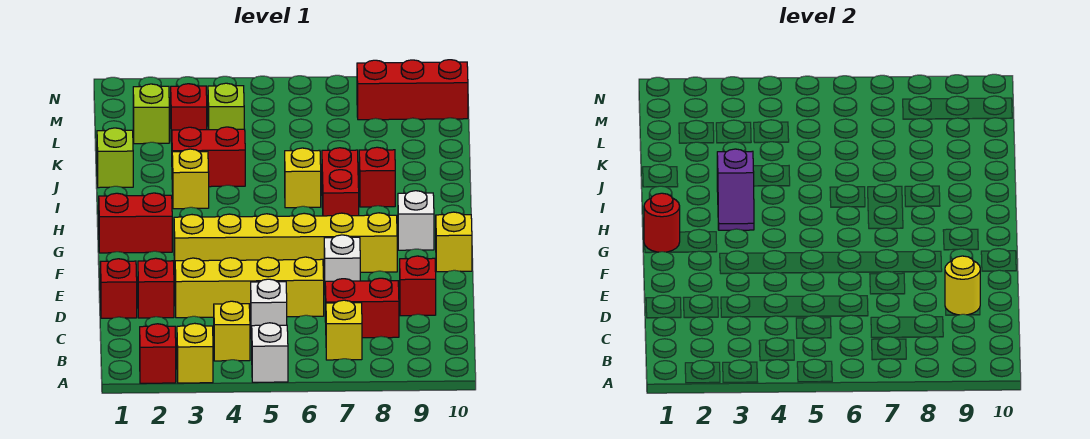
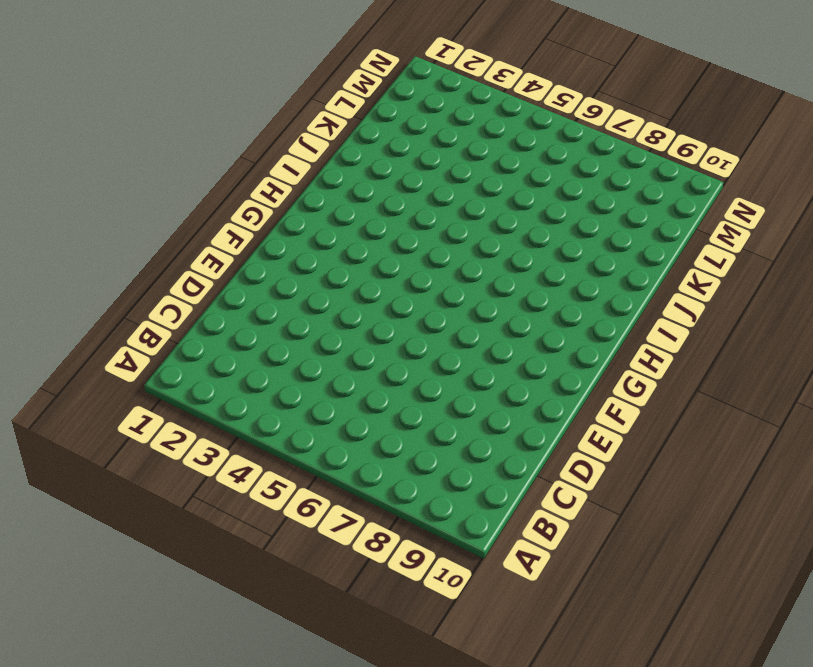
none -> red brick A2 level 1
none -> yellow brick A3 level 1
none -> white brick A5 level 1

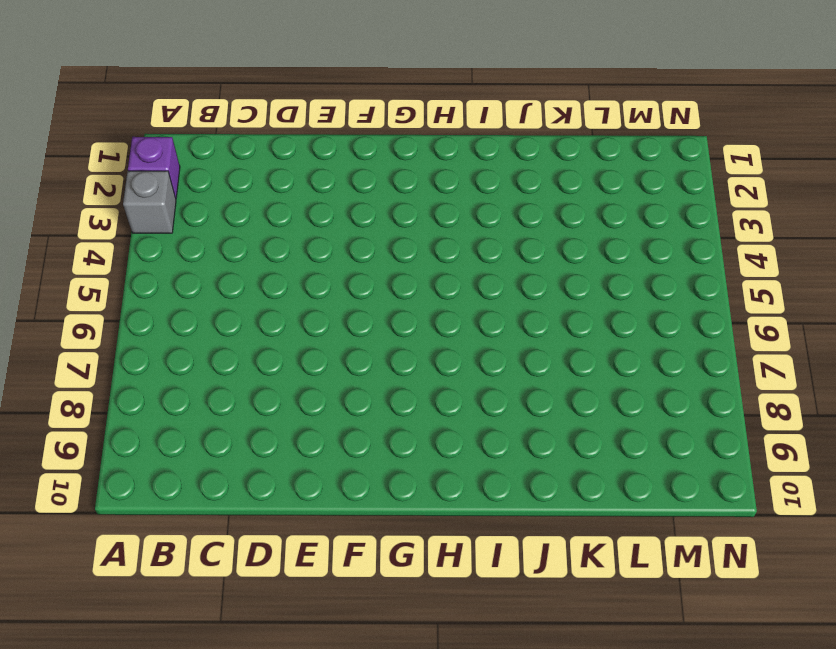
purple brick A2 level 1 -> red brick A2 level 1
grey brick A3 level 1 -> yellow brick A3 level 1
none -> white brick A5 level 1
none -> yellow brick B4 level 1
none -> yellow brick B7 level 1

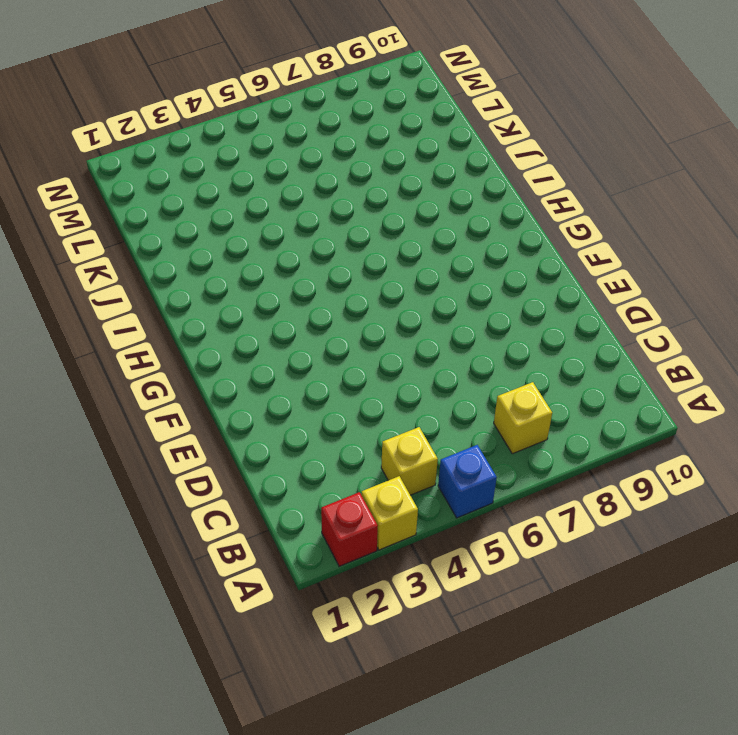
blue brick A5 level 1 -> white brick A5 level 1
none -> white brick C5 level 1
none -> red brick C7:C8 level 1
none -> red brick D1 level 1

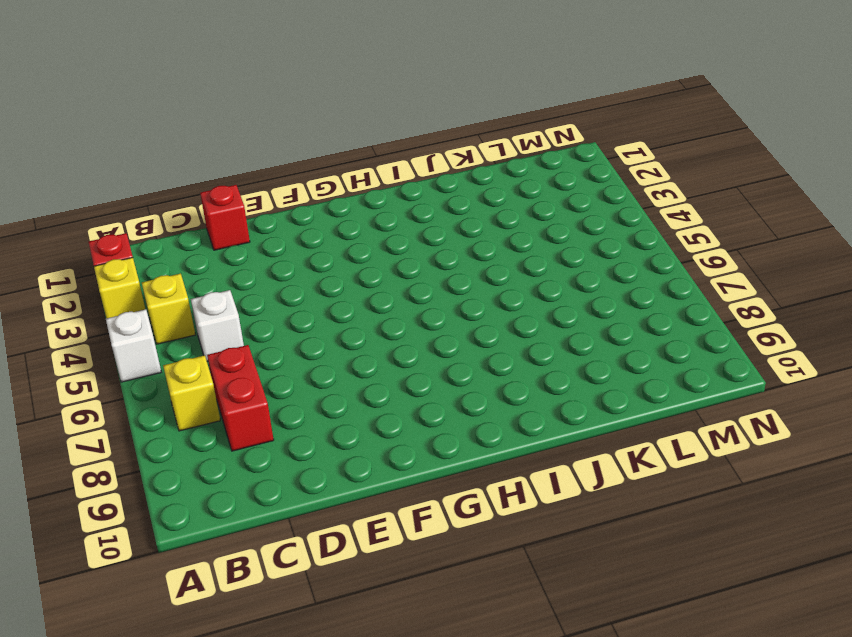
none -> red brick D2 level 1
none -> yellow brick D3:D6 level 1
none -> red brick D9 level 1

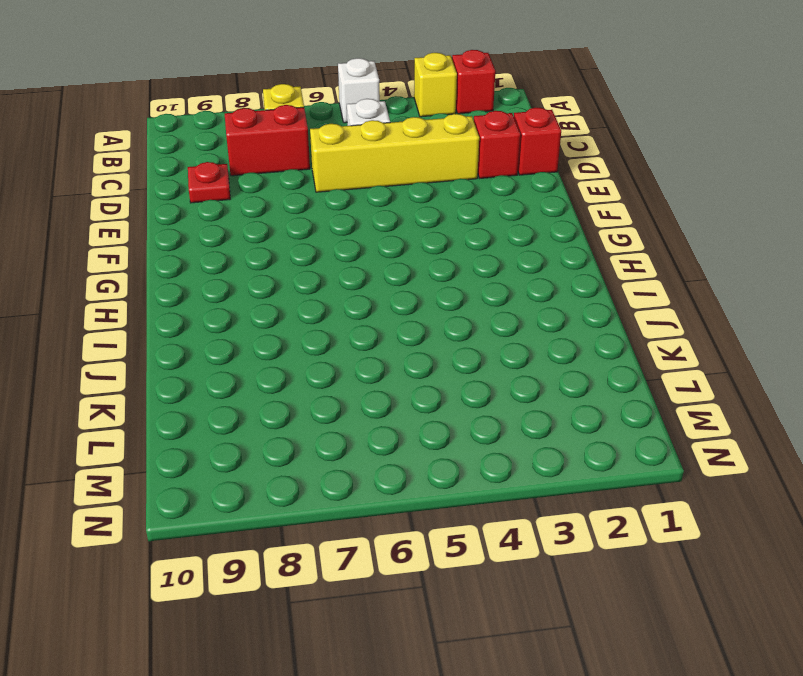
red plate D9 level 1 -> red brick D9 level 1
none -> yellow brick B4 level 1
none -> white brick E7 level 1
none -> yellow brick F3:F8 level 1

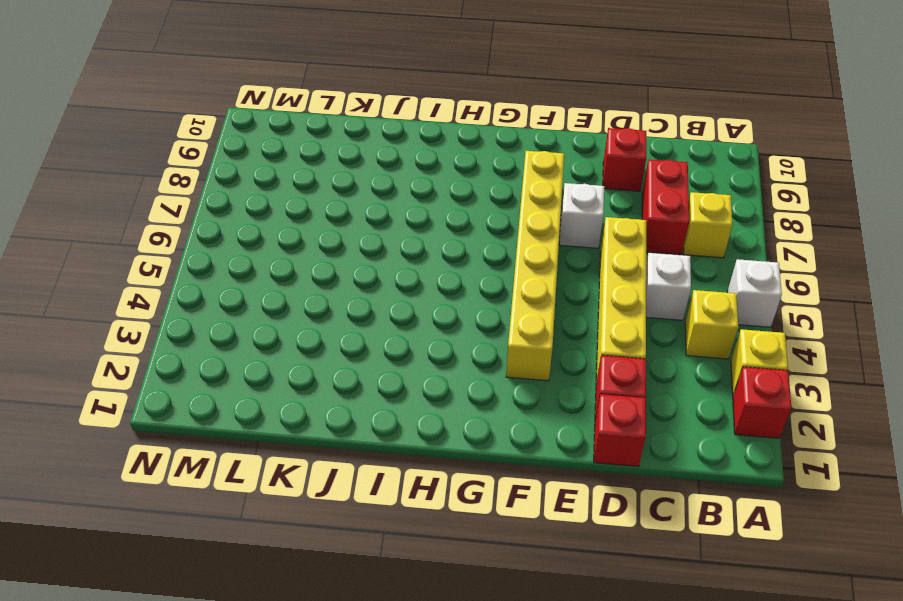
none -> yellow brick F10 level 1
none -> red brick G1:G2 level 1
none -> white brick G9 level 1

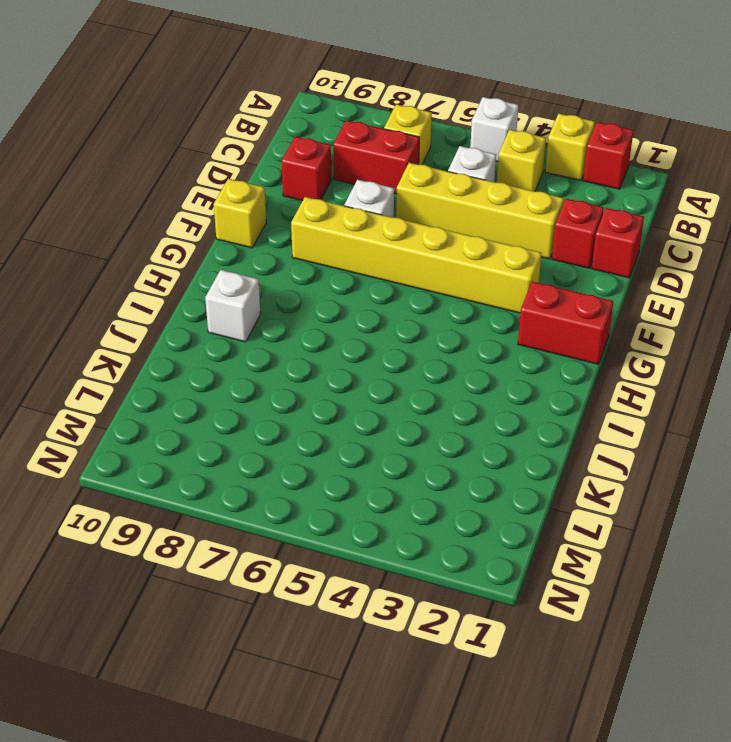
white brick I9 level 1 -> white brick G9 level 1
none -> red brick H7:I7 level 1
none -> yellow brick I3 level 1
none -> yellow brick I6 level 1

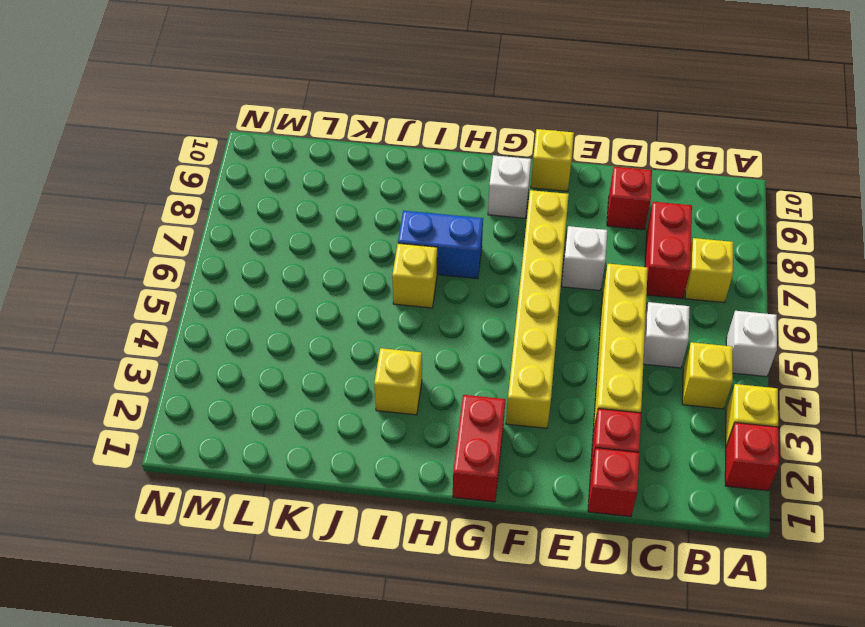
blue brick H7:I7 level 1 -> red brick H7:I7 level 1
none -> red brick I8 level 1
none -> lime brick J1 level 1
none -> red brick J3:J4 level 1

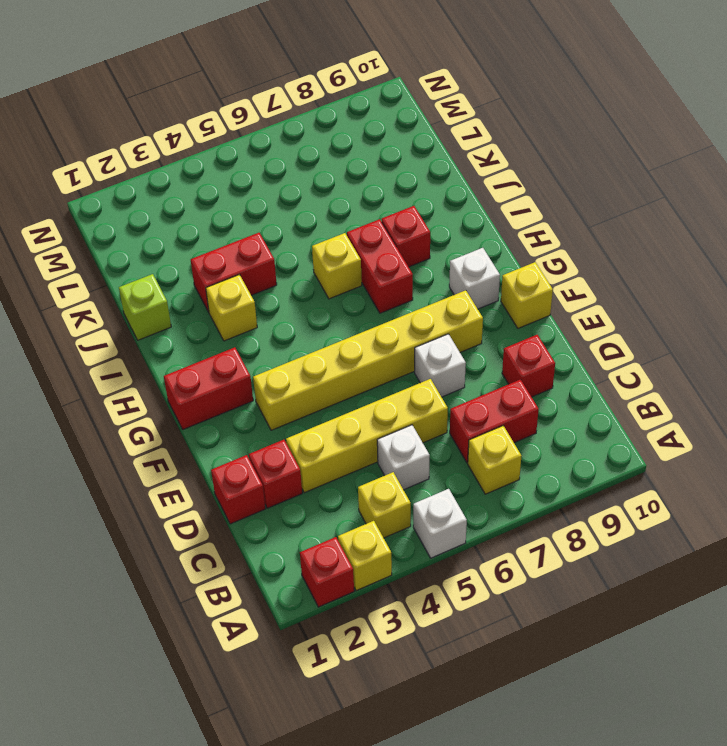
none -> lime brick L2 level 1
none -> red brick L3 level 1
none -> lime brick L4 level 1

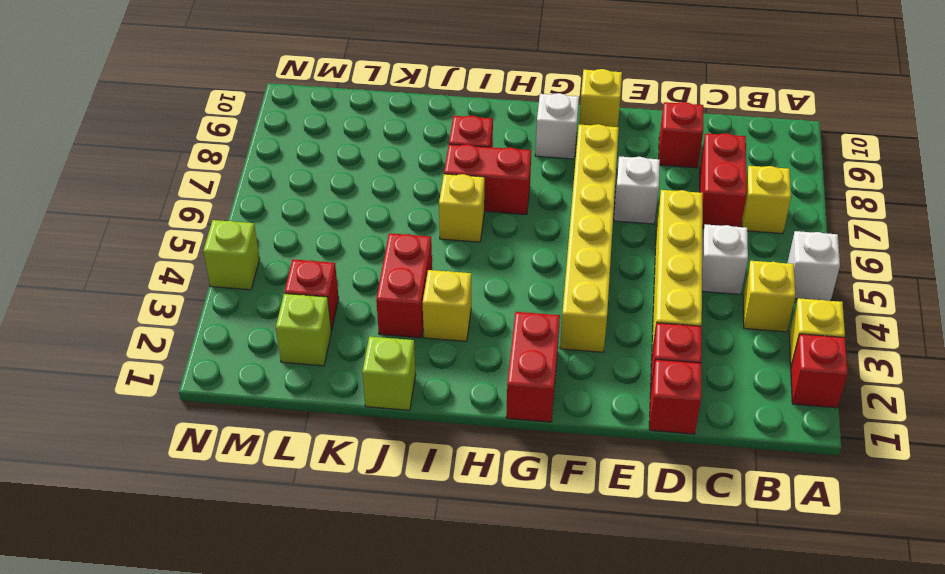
lime brick N4 level 1 -> lime brick L4 level 1
none -> red brick M8:M10 level 1
none -> yellow round brick D9 level 2
none -> red round brick G1 level 2

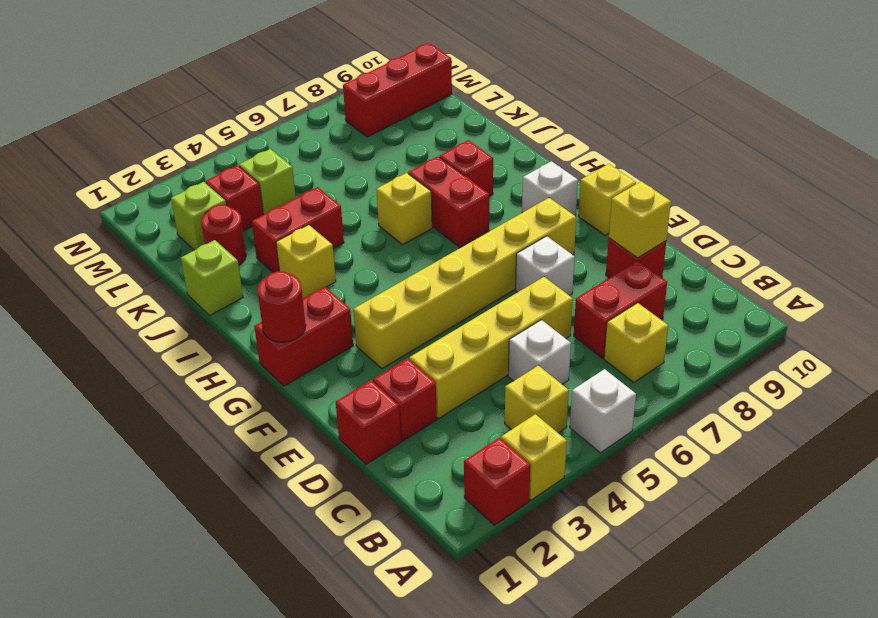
yellow brick D9 level 2 -> yellow round brick D9 level 2
red round brick K2 level 1 -> none
none -> purple slope H3:I3 level 2 top I

